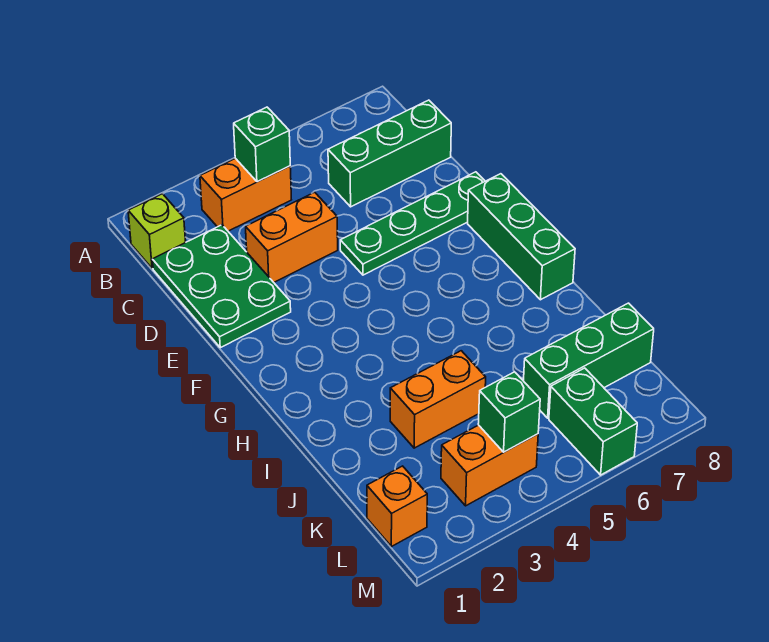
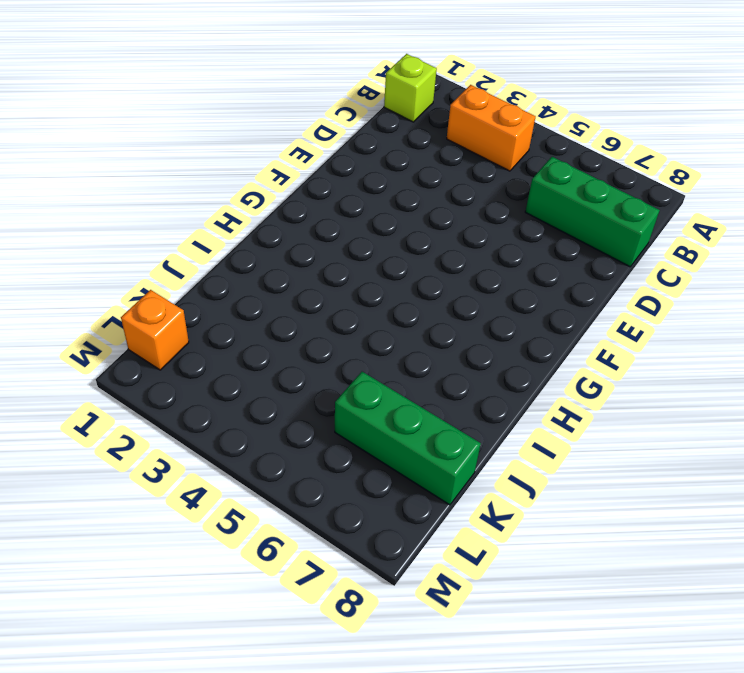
none -> green plate C1:E2 level 1
none -> orange brick D3:D4 level 1
none -> green plate E5:E8 level 1

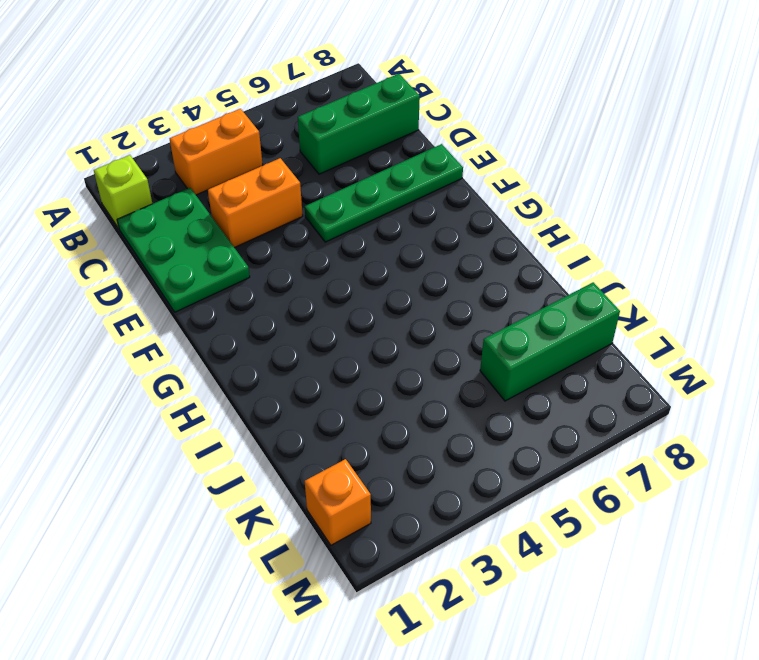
none -> green brick F8:H8 level 1
none -> orange brick J3:J4 level 1
none -> orange brick L3:L4 level 1

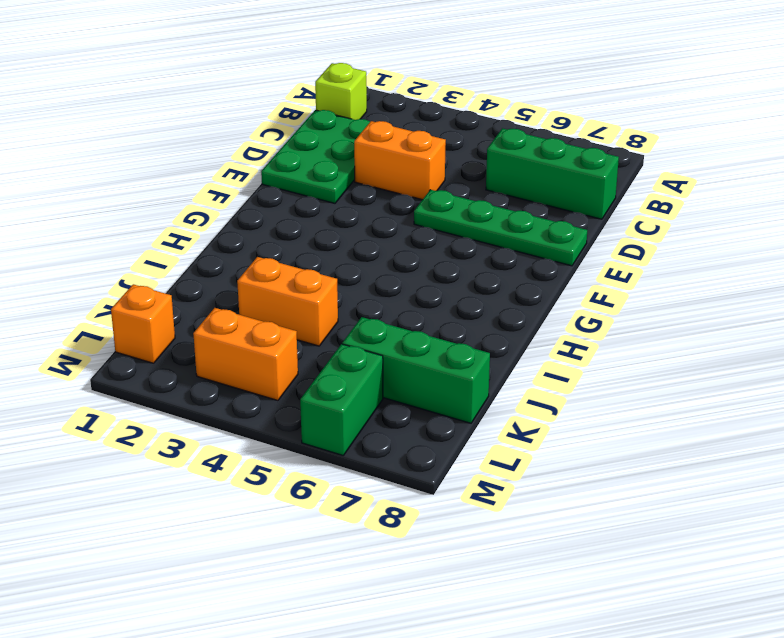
none -> orange brick B3:B4 level 1
none -> green brick F8:H8 level 1
none -> green brick B4 level 2

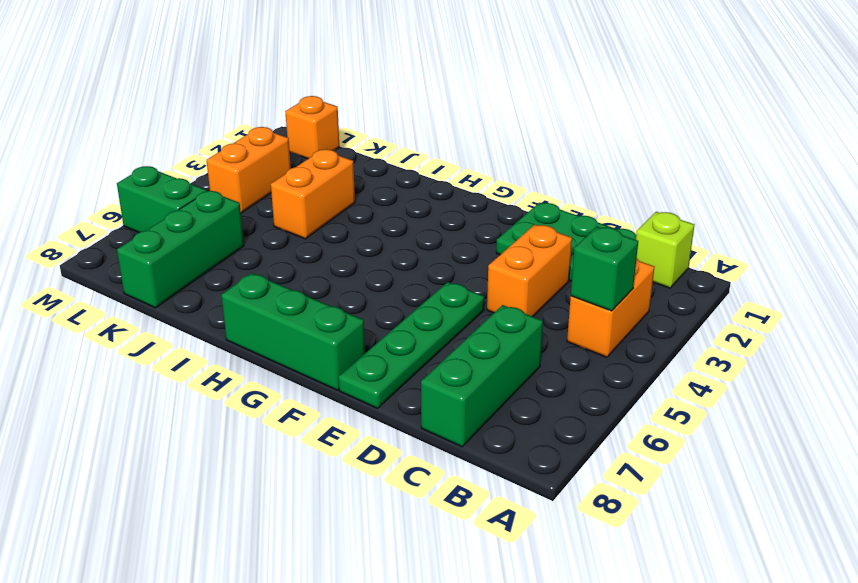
none -> green brick L4 level 2

